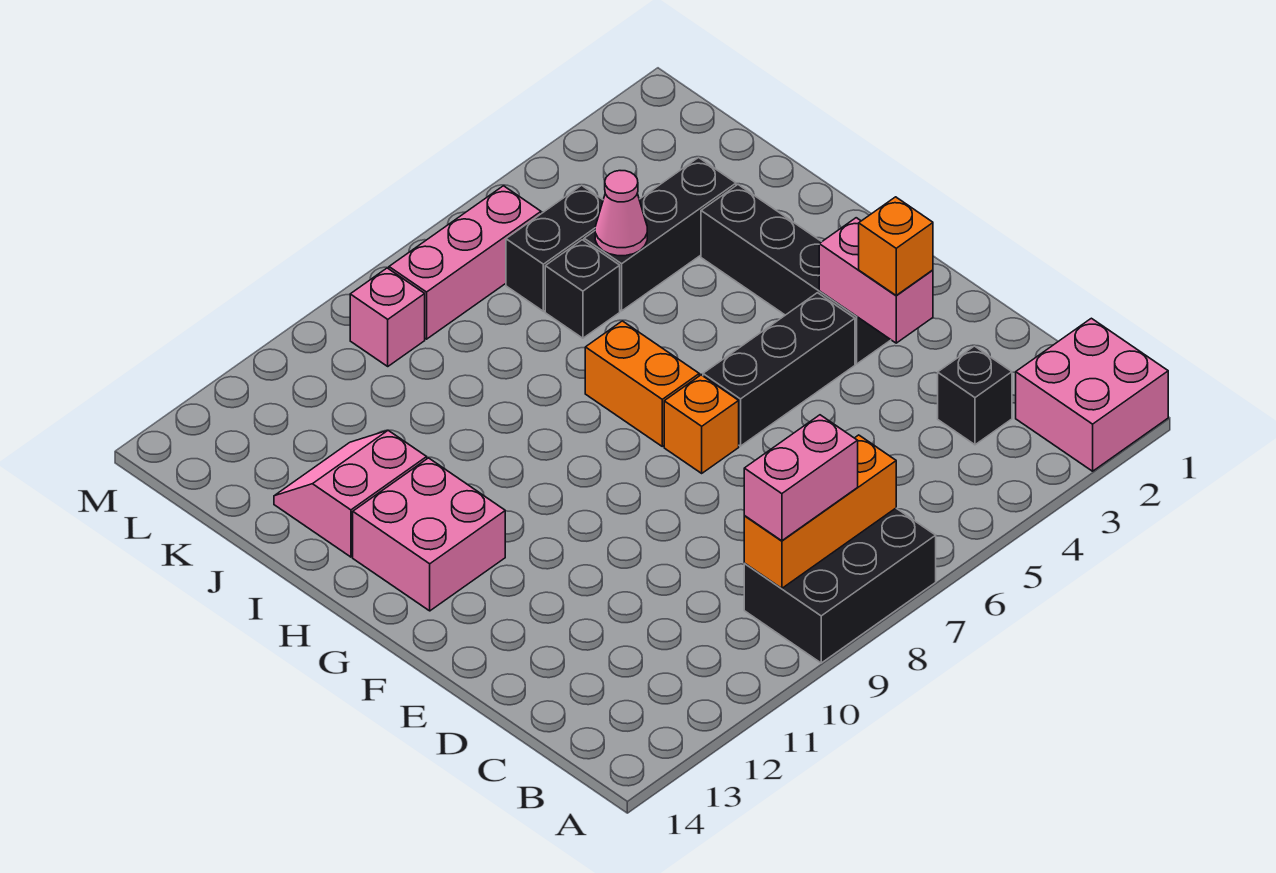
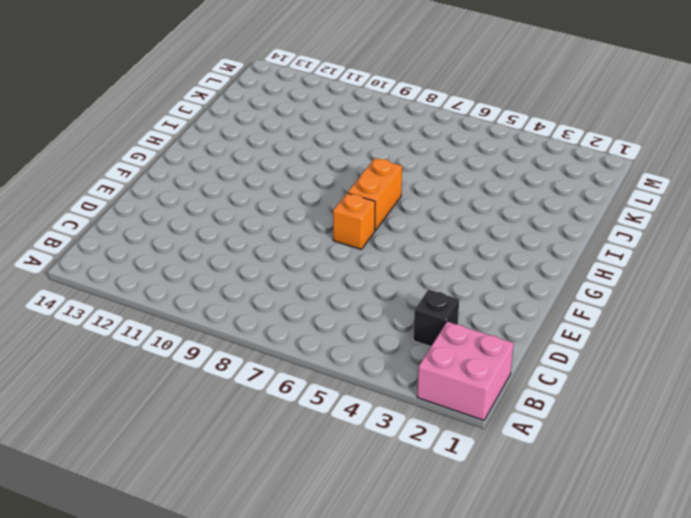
none -> black brick A7:B9 level 1
none -> black brick F3:I3 level 1
none -> black brick F4:F6 level 1

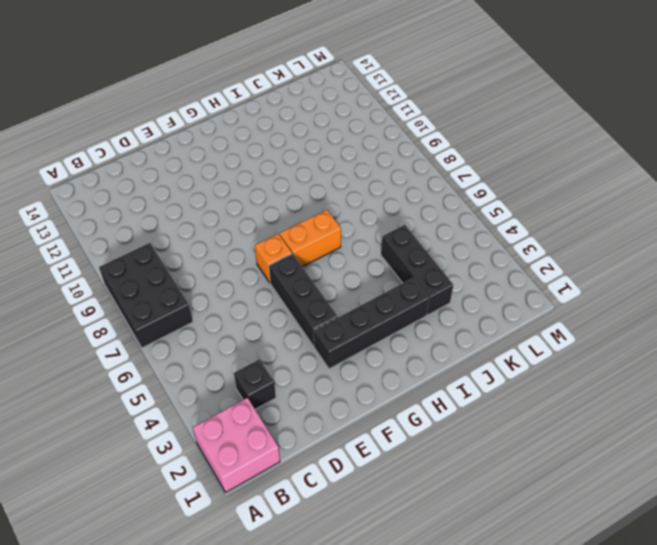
none -> pink brick G12:H13 level 1
none -> pink slope I12:J13 level 1 top I
none -> black brick J6 level 1

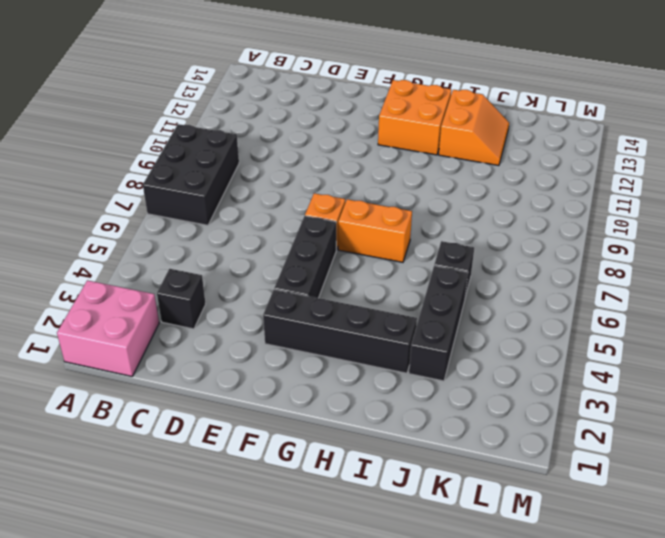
orange brick G12:H13 level 1 -> pink brick G12:H13 level 1
orange slope I12:J13 level 1 top I -> pink slope I12:J13 level 1 top I
none -> black brick K5:K6 level 1
none -> pink brick L6:L8 level 1
none -> pink brick L9 level 1

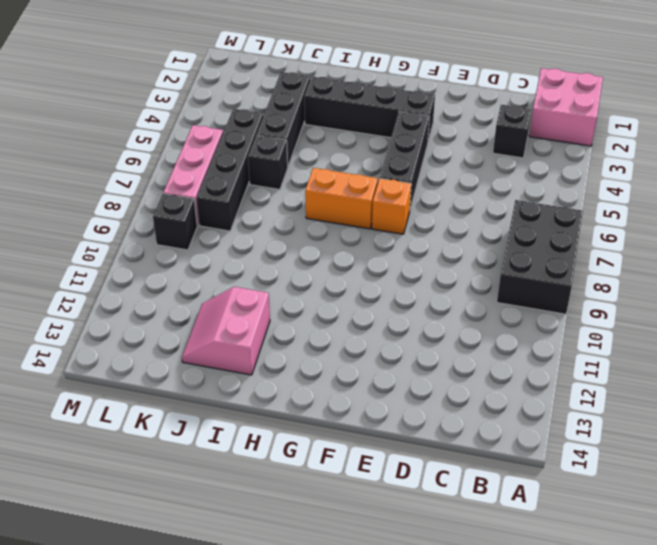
black brick K5:K8 level 1 -> black brick K5:K6 level 1
black brick L9 level 1 -> pink brick L9 level 1
none -> pink brick G12:H13 level 1
none -> orange brick B7:B9 level 2
none -> pink brick E3:F3 level 2

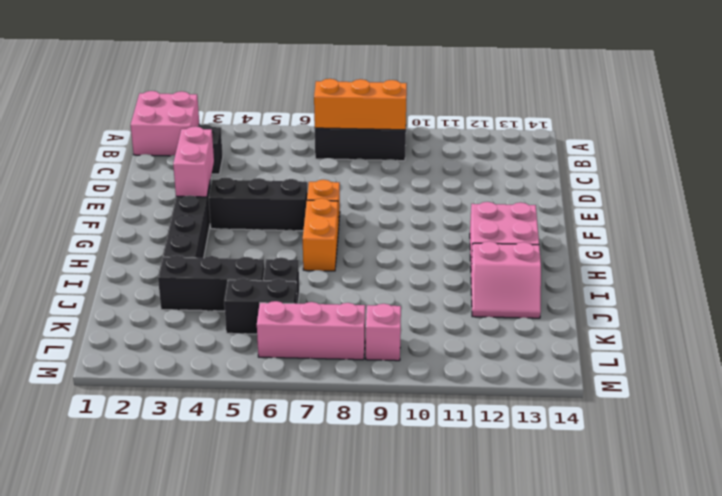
none -> pink cone J5 level 2
none -> pink brick B8:B9 level 3
none -> orange brick E3 level 3

